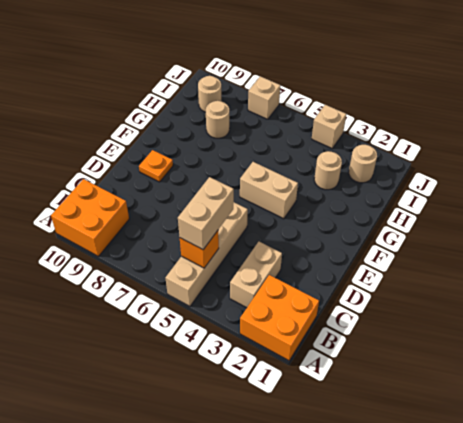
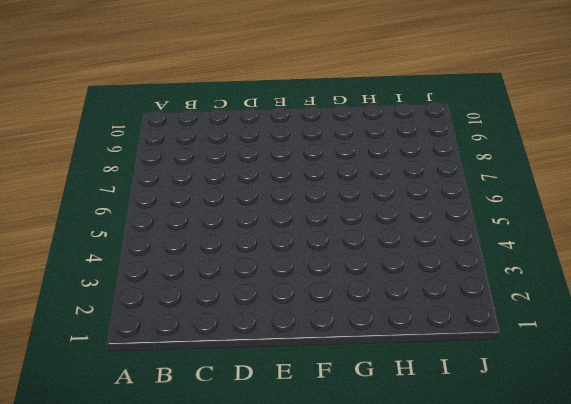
none -> orange brick A1:B2 level 1
none -> tan brick A5:D5 level 1
none -> orange brick A9:B10 level 1

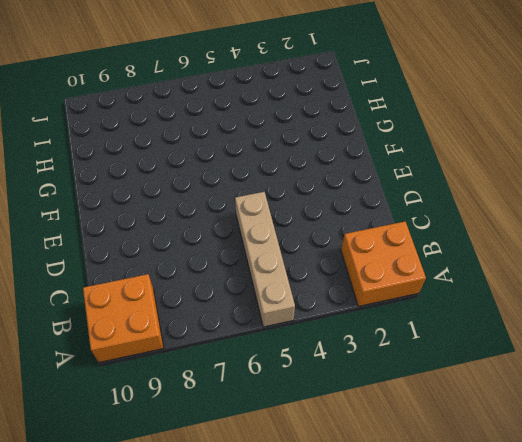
none -> tan brick B3:C3 level 1
none -> orange plate E9 level 1
none -> tan brick F4:F5 level 1

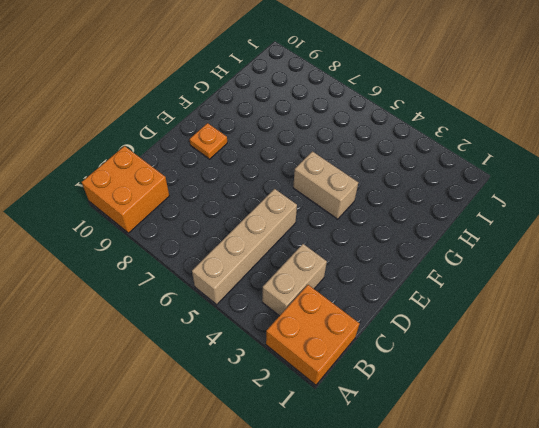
none -> tan round brick H3 level 1
none -> tan round brick H8 level 1
none -> tan round brick I2 level 1

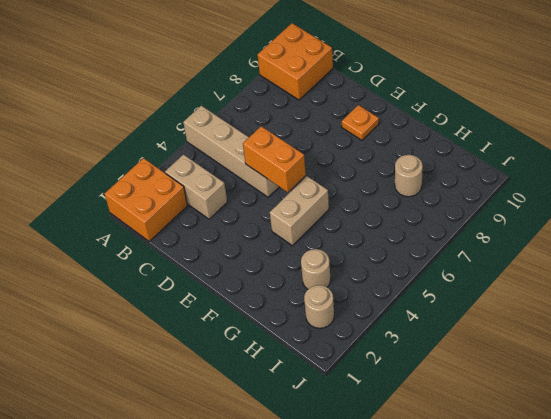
orange brick D5:E5 level 2 -> none
none -> tan round brick I9 level 1
none -> tan brick J4 level 1
none -> tan brick J7 level 1

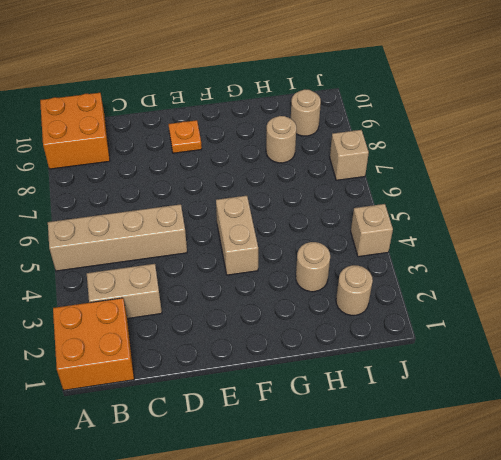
none -> orange brick B5 level 2
none -> tan brick B5:C5 level 3

